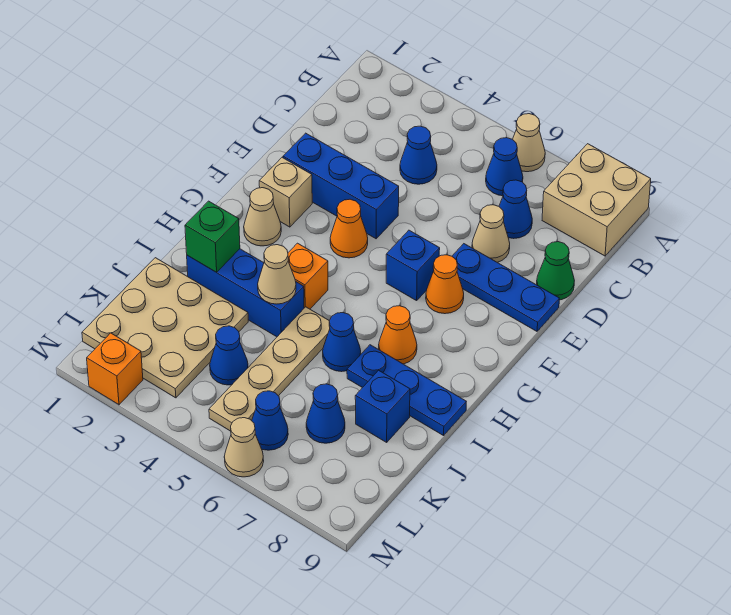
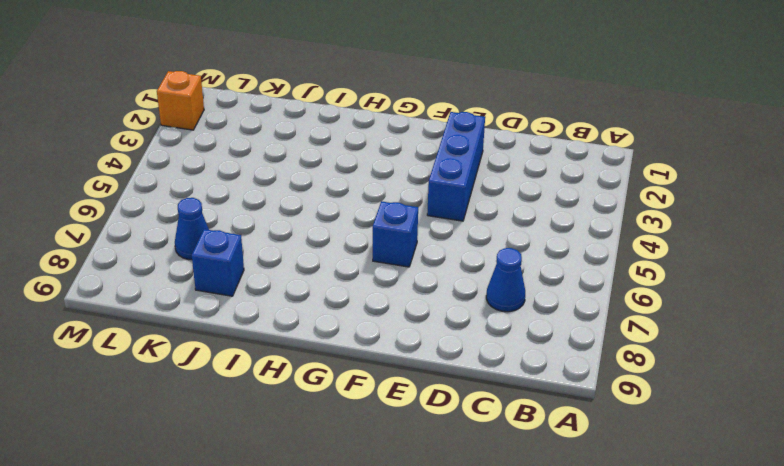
none -> tan cone A6 level 1
none -> tan brick A8:B9 level 1
none -> blue cone B6 level 1

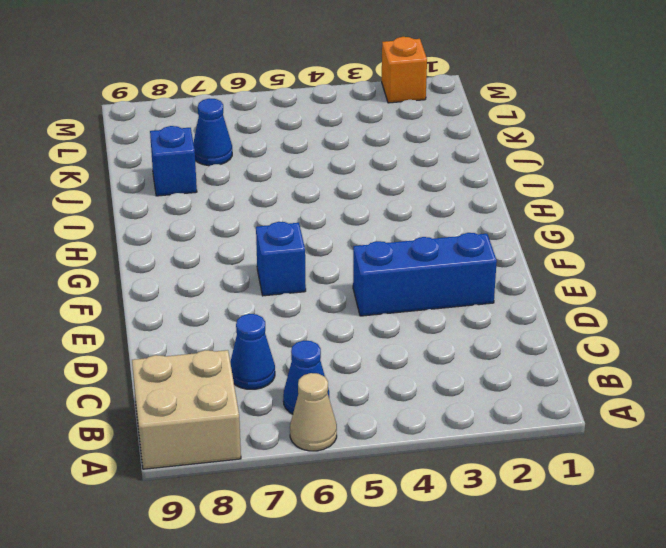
none -> blue cone C4 level 1
none -> tan cone D7 level 1
none -> green cone D9 level 1

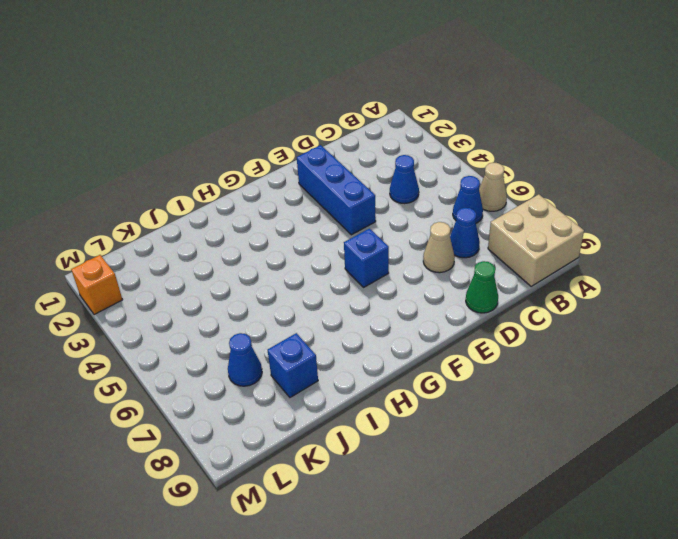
none -> blue plate E7:E9 level 1
none -> tan brick F2 level 1
none -> orange cone F4 level 1

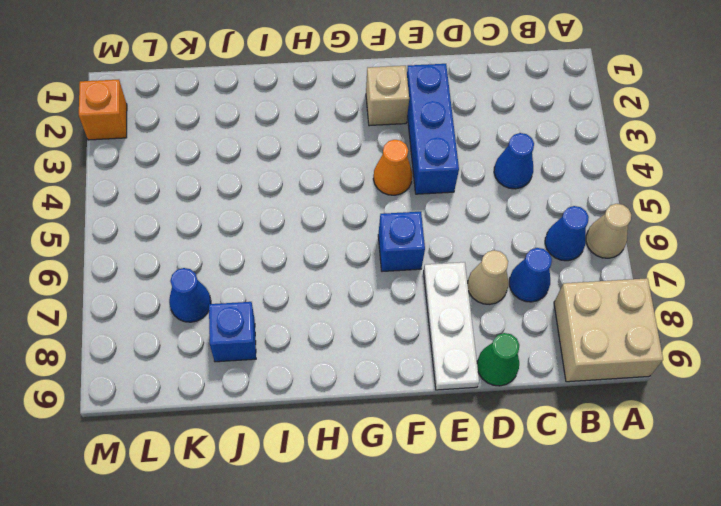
white plate E7:E9 level 1 -> blue plate E7:E9 level 1
none -> orange cone F7 level 1
none -> tan cone G2 level 1
none -> orange brick H4 level 1

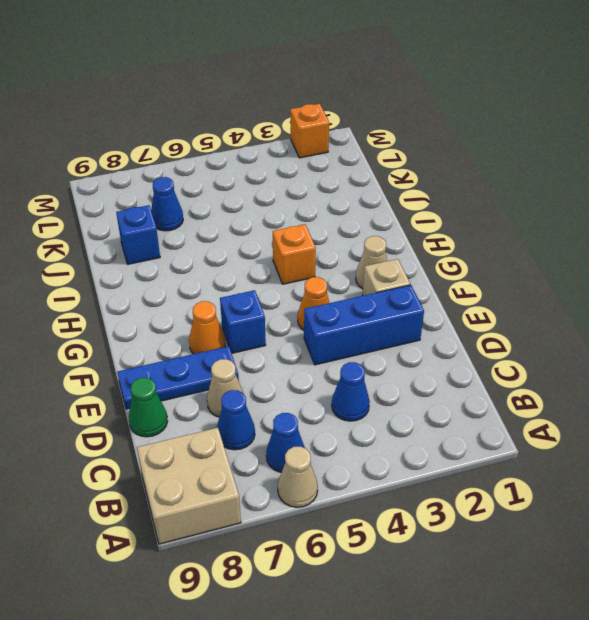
none -> orange cone H7 level 1
none -> blue brick I2:I4 level 1
none -> tan plate I5:L5 level 1

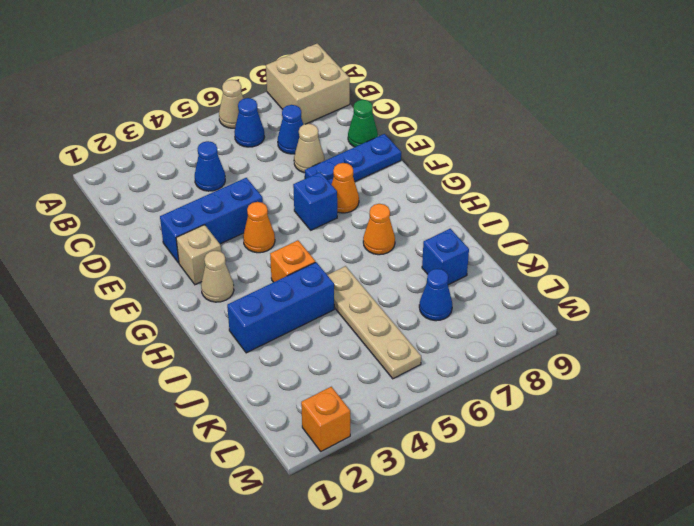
none -> blue cone I6 level 1
none -> blue plate I7:I9 level 1
none -> tan plate J1:L3 level 1

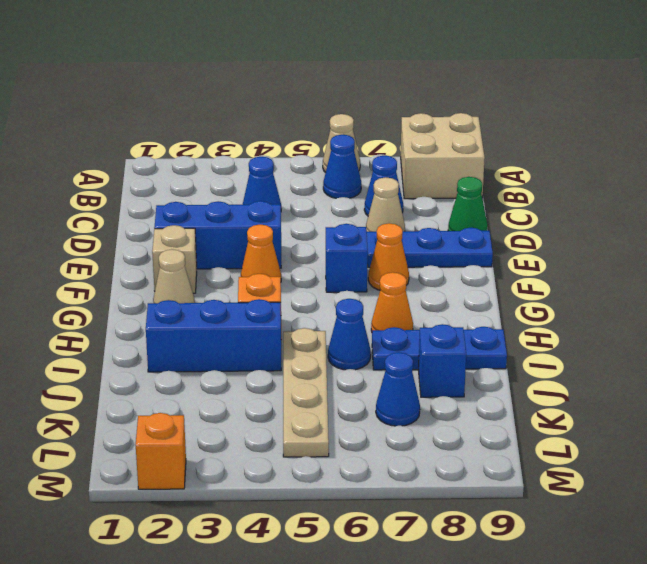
none -> tan plate J1:L3 level 1
none -> blue cone K4 level 1
none -> blue cone L6 level 1

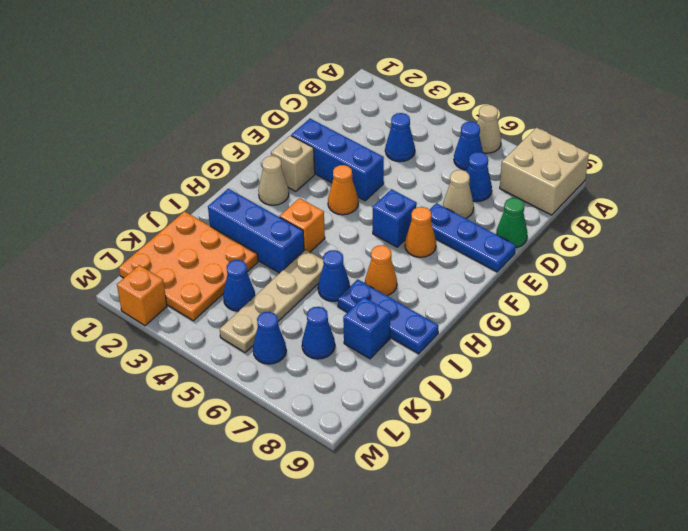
orange plate J1:L3 level 1 -> tan plate J1:L3 level 1
none -> tan cone M6 level 1
none -> green brick I2 level 2
none -> tan cone I4 level 2

